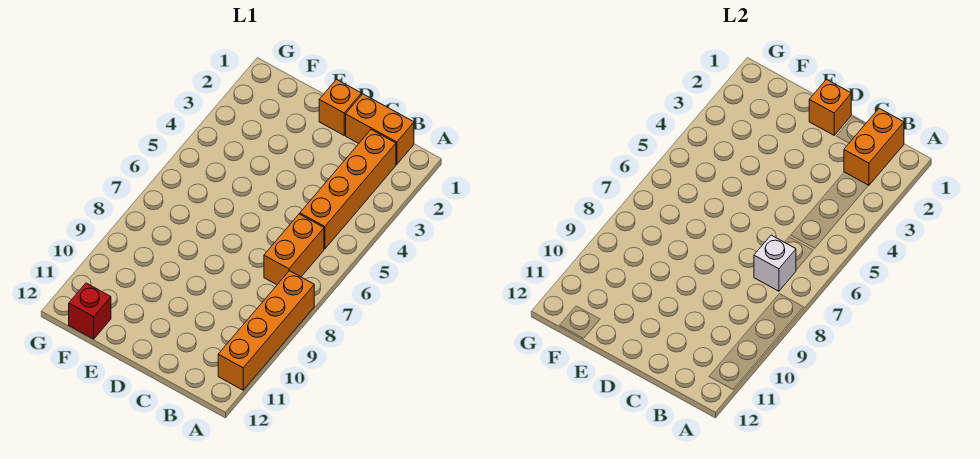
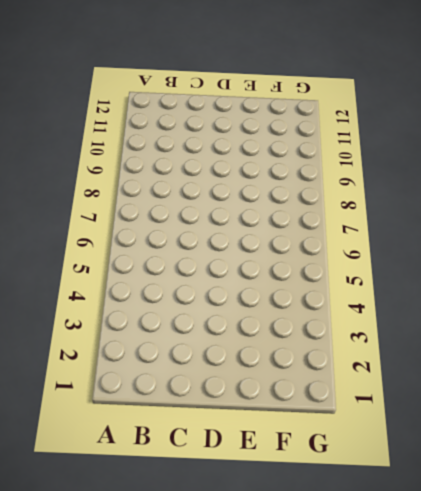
none -> orange brick A8:A11 level 1
none -> orange brick B1:C1 level 1

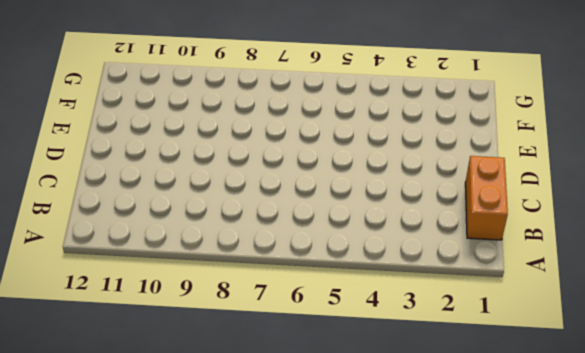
none -> orange brick A8:A11 level 1
none -> orange brick B2:B5 level 1

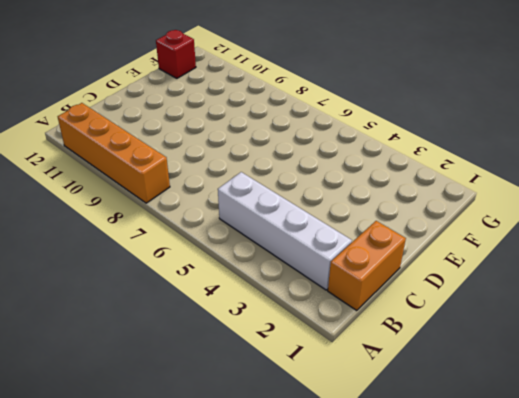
white brick B2:B5 level 1 -> orange brick B2:B5 level 1
none -> orange brick B6:B7 level 1
none -> orange brick D1 level 1

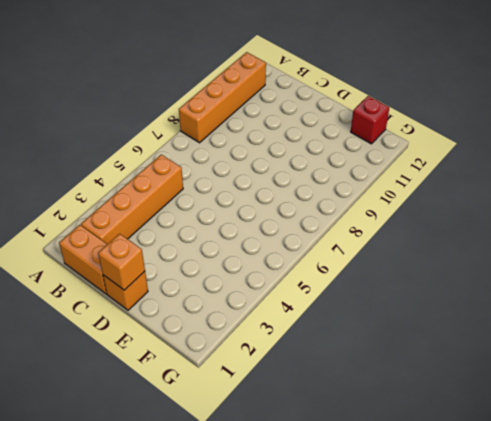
none -> orange brick B6:B7 level 1
none -> orange brick B1:B2 level 2

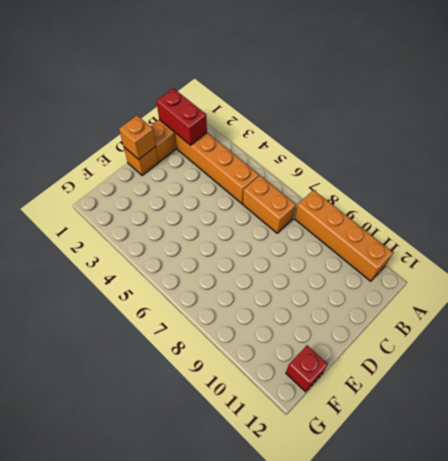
red brick B1:B2 level 2 -> orange brick B1:B2 level 2
none -> white brick B7 level 2

